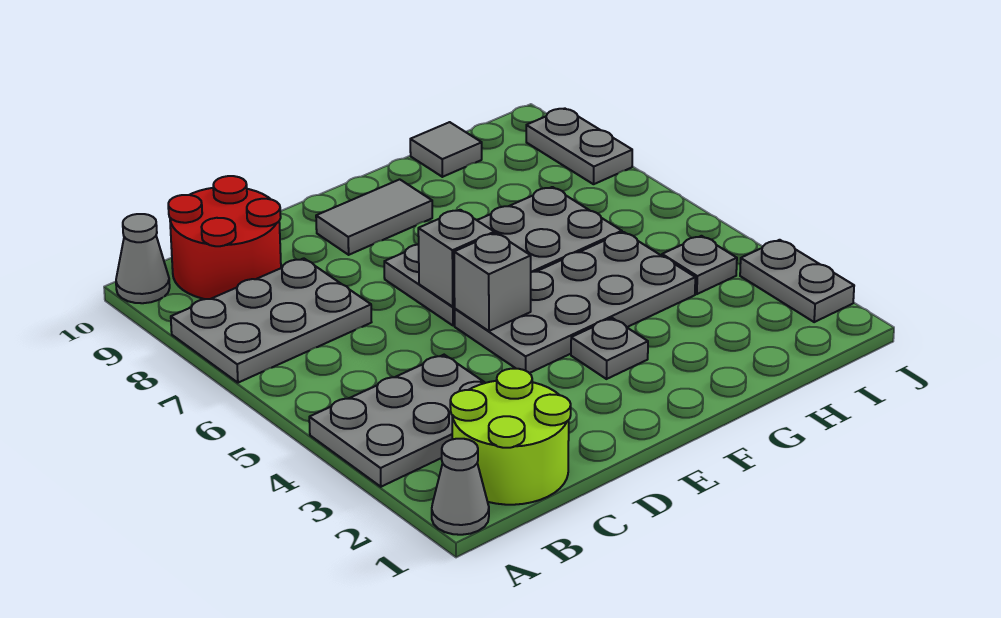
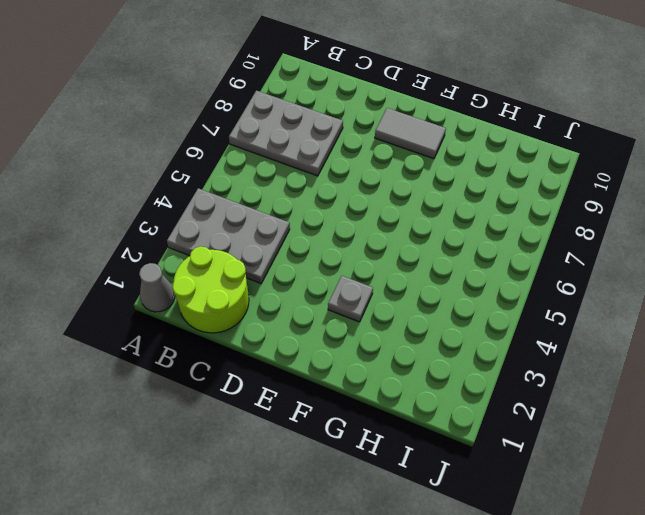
none -> grey cone A10 level 1
none -> red round brick B9:C10 level 1
none -> grey plate E4:H5 level 1

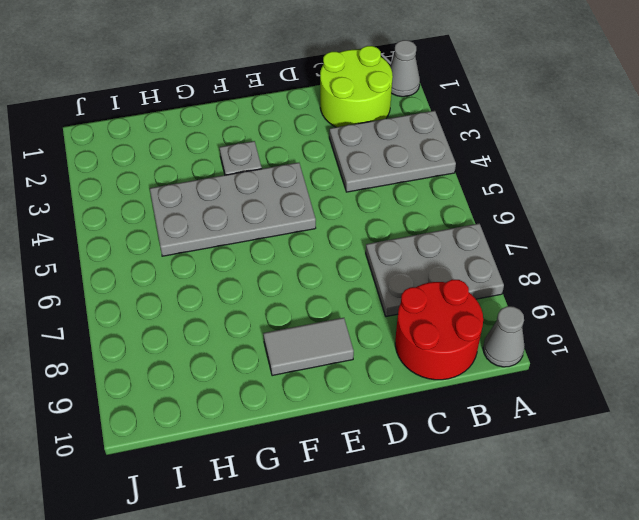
none -> grey plate E6:H7 level 1
none -> grey tile H10 level 1
none -> grey plate I4 level 1

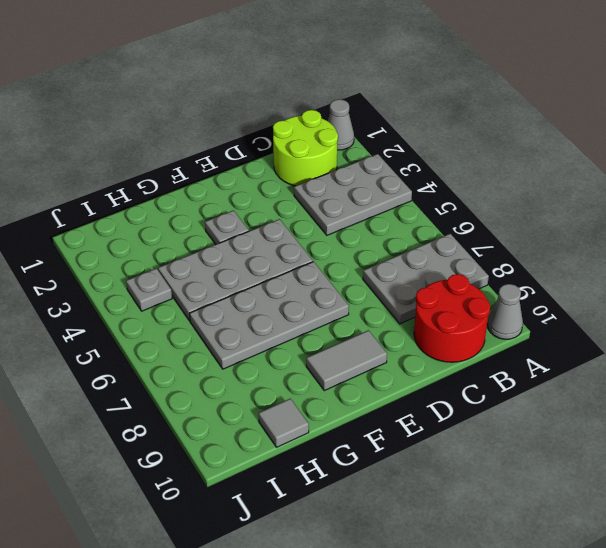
none -> grey plate J2:J3 level 1
none -> grey plate J8:J9 level 1
none -> grey brick E5 level 2

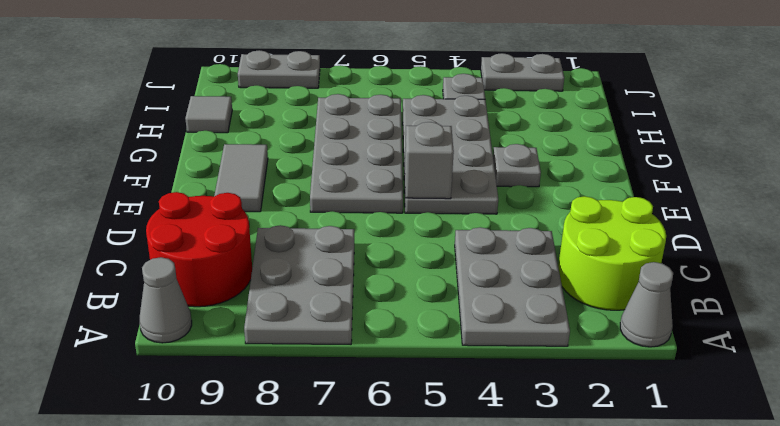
none -> grey brick E6 level 2

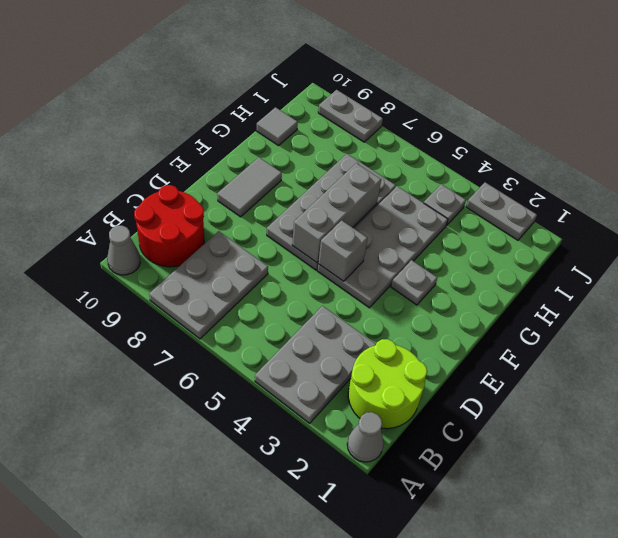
grey brick E6:G6 level 2 -> grey brick E6 level 2

